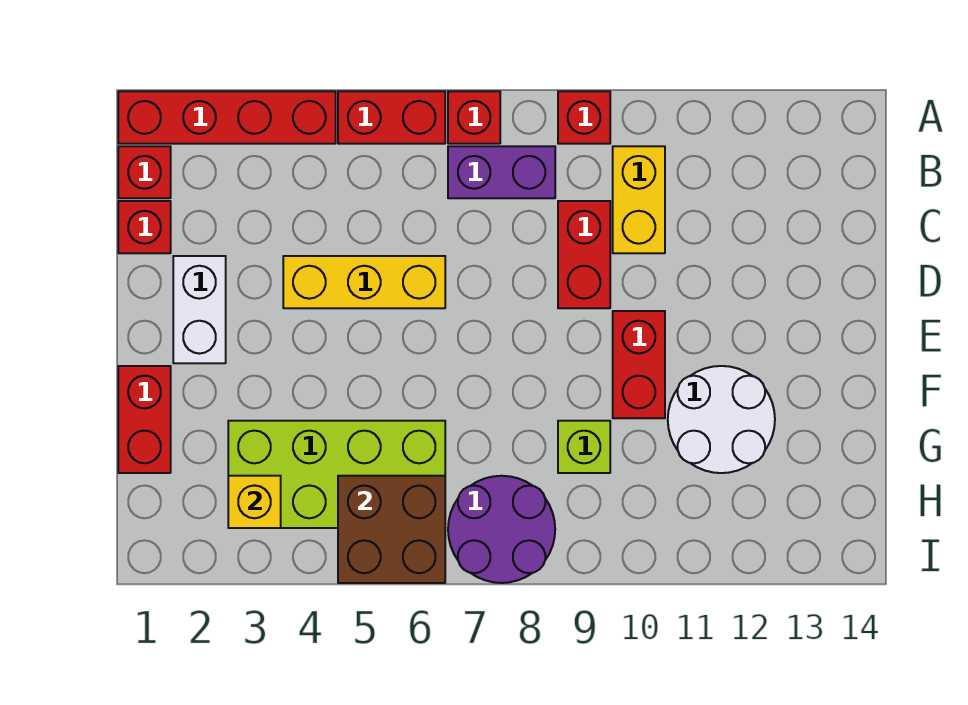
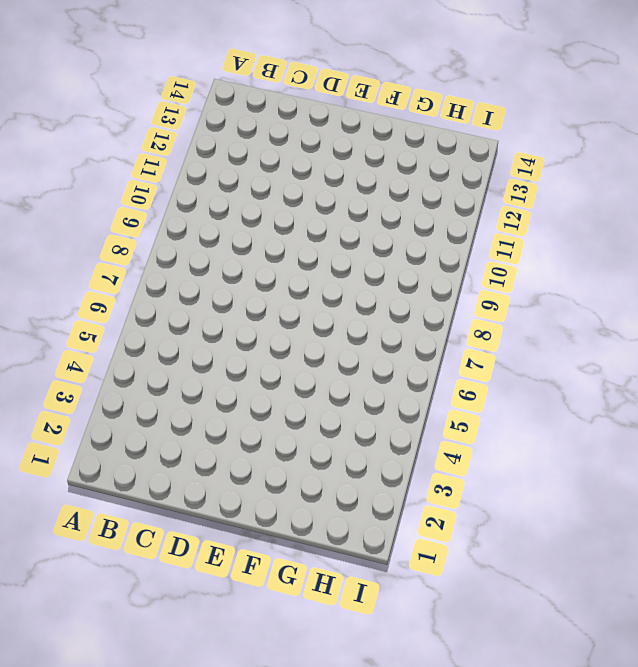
none -> red brick A1:A4 level 1
none -> red brick A5:A6 level 1
none -> red brick A7 level 1

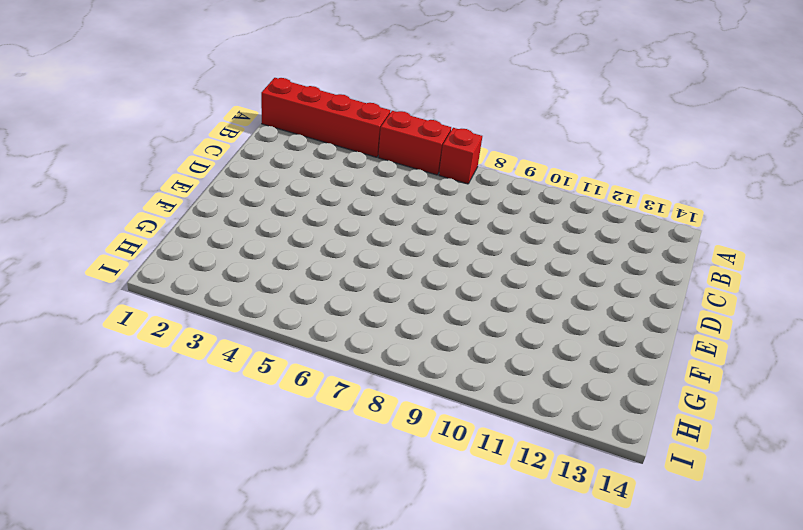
none -> red brick A9 level 1
none -> red brick B1 level 1
none -> purple brick B7:B8 level 1

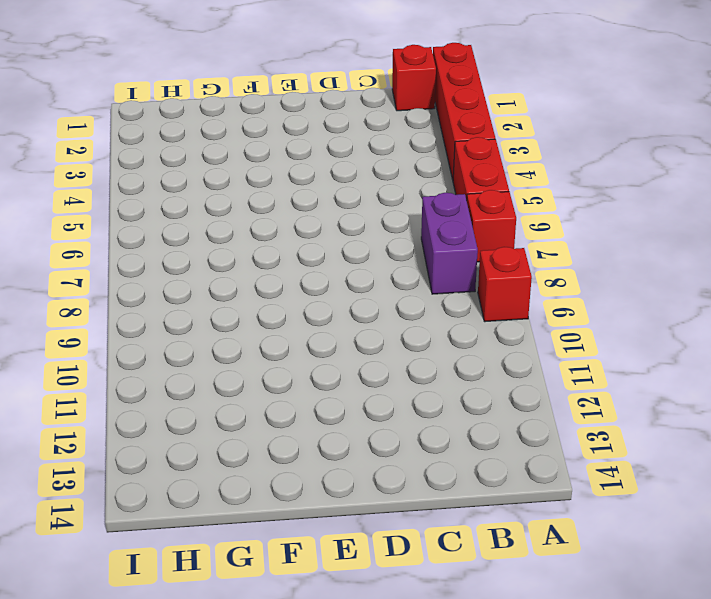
none -> yellow brick B10:C10 level 1
none -> red brick C1 level 1
none -> red brick C9:D9 level 1

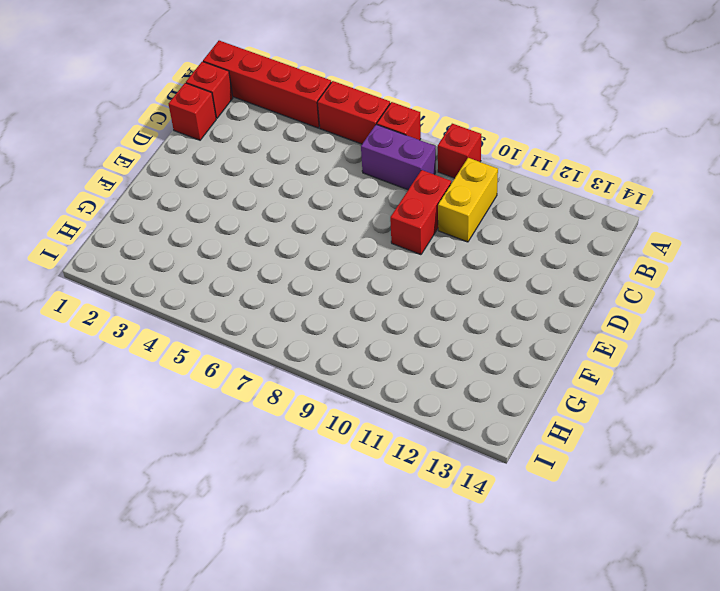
none -> white brick D2:E2 level 1
none -> yellow brick D4:D6 level 1
none -> red brick E10:F10 level 1

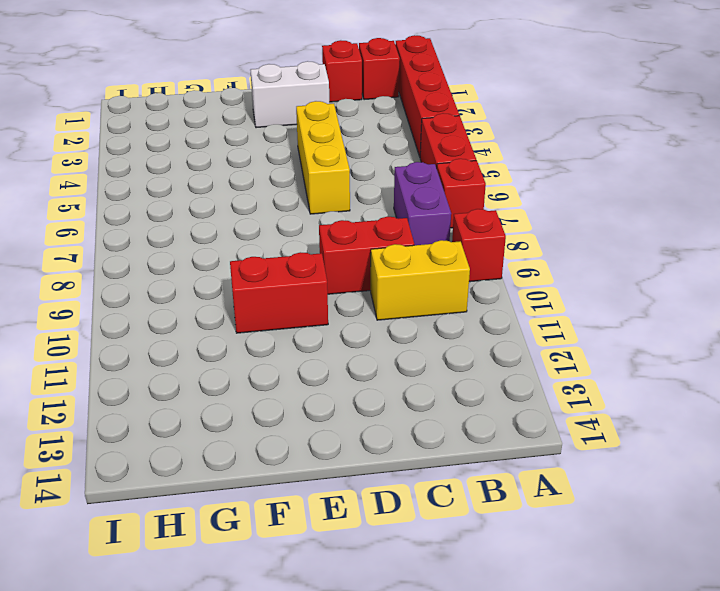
none -> red brick F1:G1 level 1
none -> white round brick F11:G12 level 1
none -> lime brick G3:H6 level 1

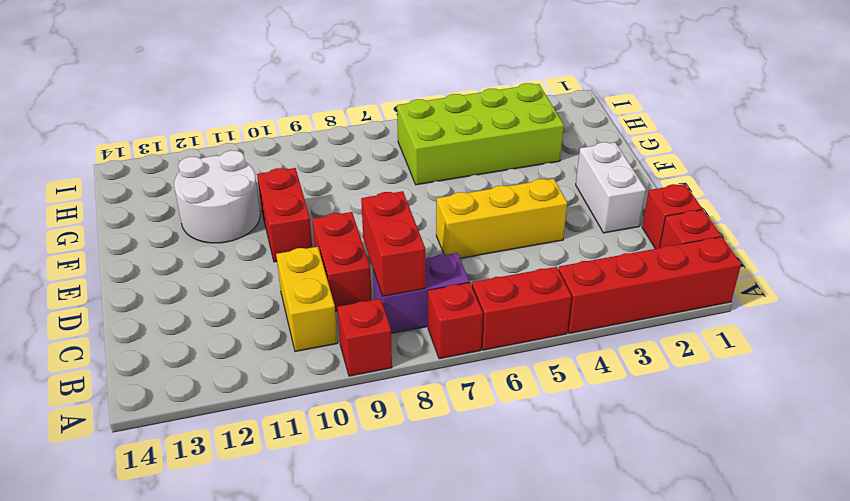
red brick B8:C8 level 2 -> red brick F1:G1 level 1
none -> lime brick G9 level 1
none -> purple round brick H7:I8 level 1
none -> yellow brick H3 level 2

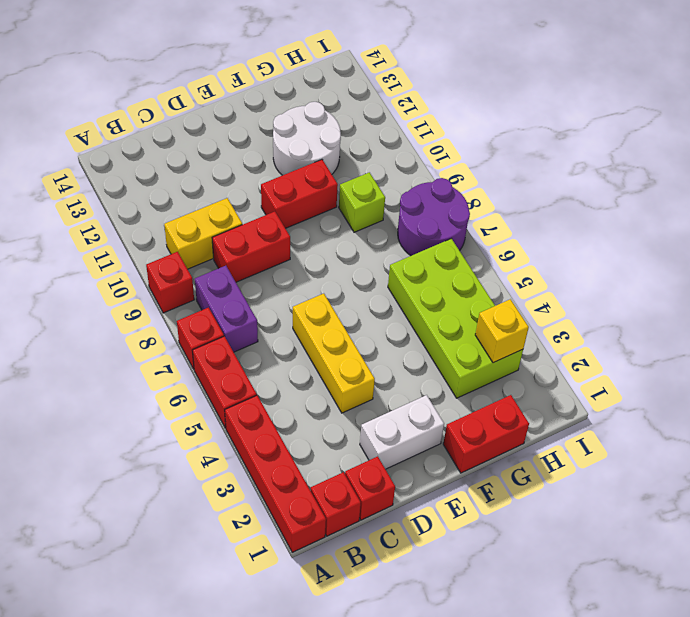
none -> brown brick H5:I6 level 2

